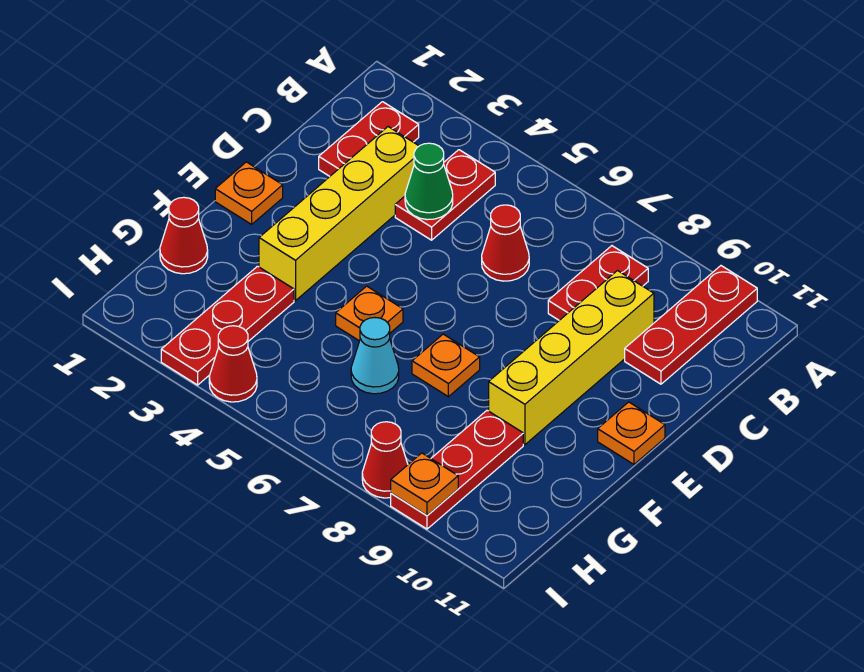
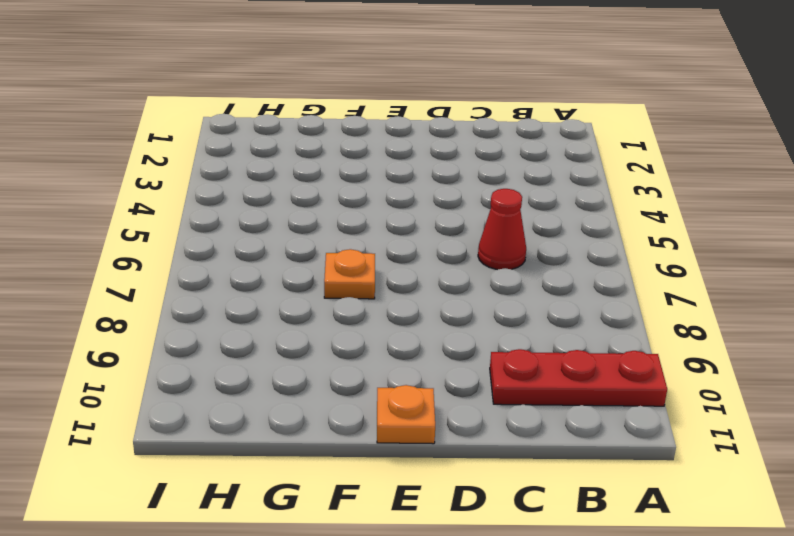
none -> red plate B2:C2 level 1
none -> red plate B4:C4 level 1
none -> red plate B8:C8 level 1

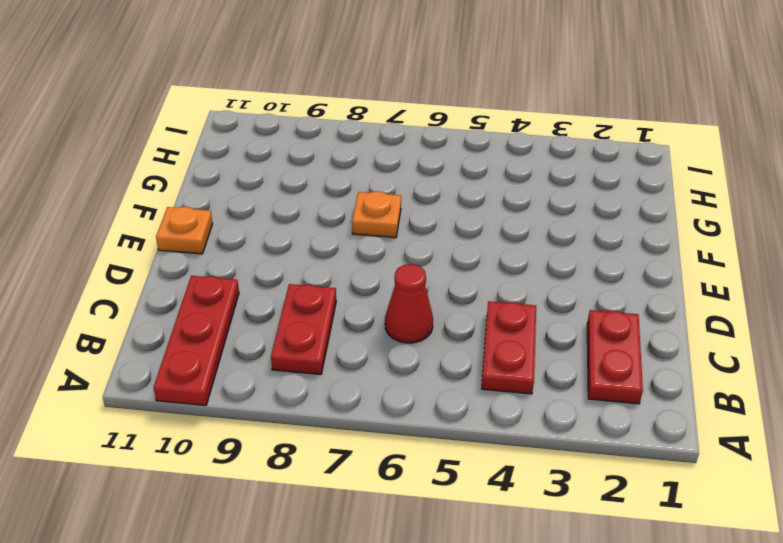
none -> yellow brick C3:F3 level 1
none -> yellow brick C9:F9 level 1
none -> orange plate E1 level 1

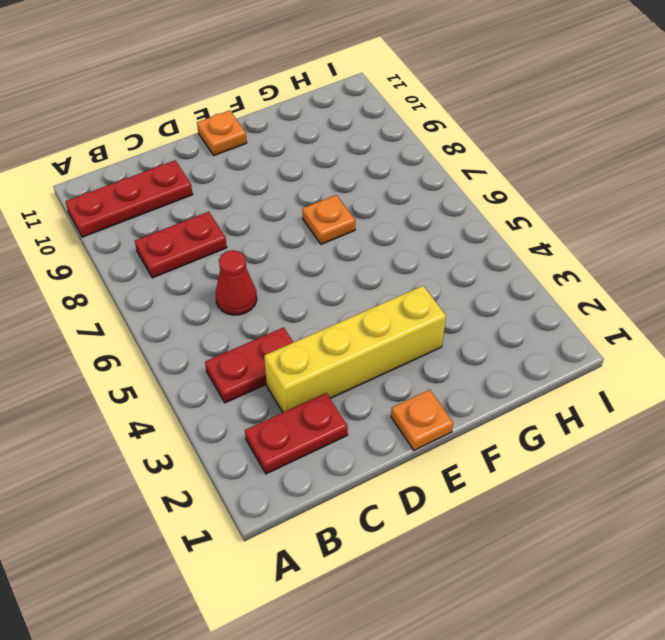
none -> yellow brick C9:F9 level 1
none -> orange plate F5 level 1
none -> red cone G1 level 1

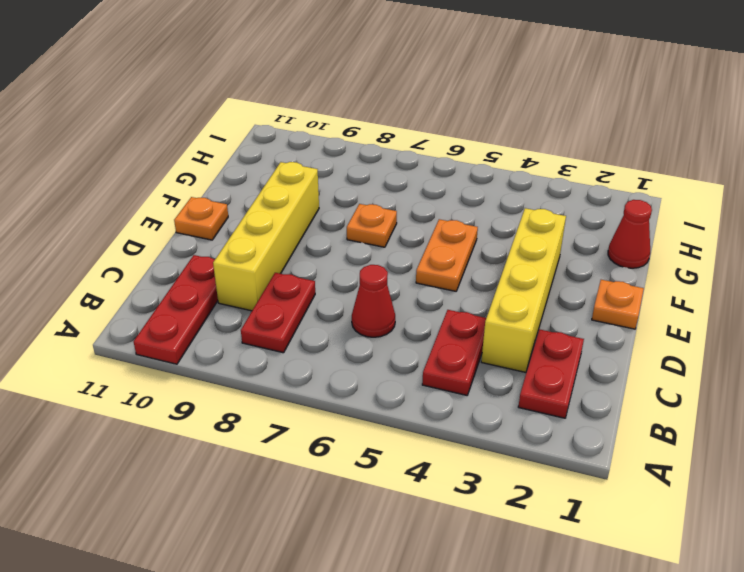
orange plate E5:F5 level 1 -> orange plate F5 level 1
none -> red plate G3:I3 level 1
none -> cyan cone G6 level 1
none -> red plate G9:I9 level 1

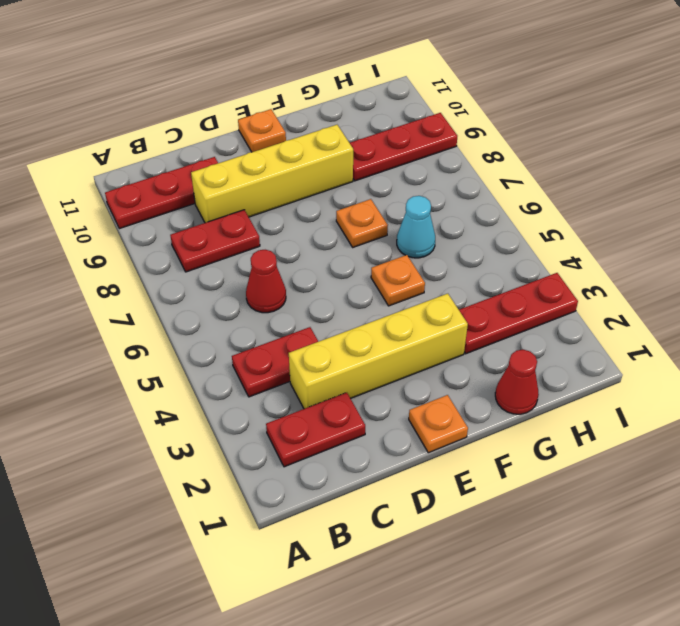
none -> red cone I4 level 1
none -> red cone I8 level 1
none -> green cone C4 level 2

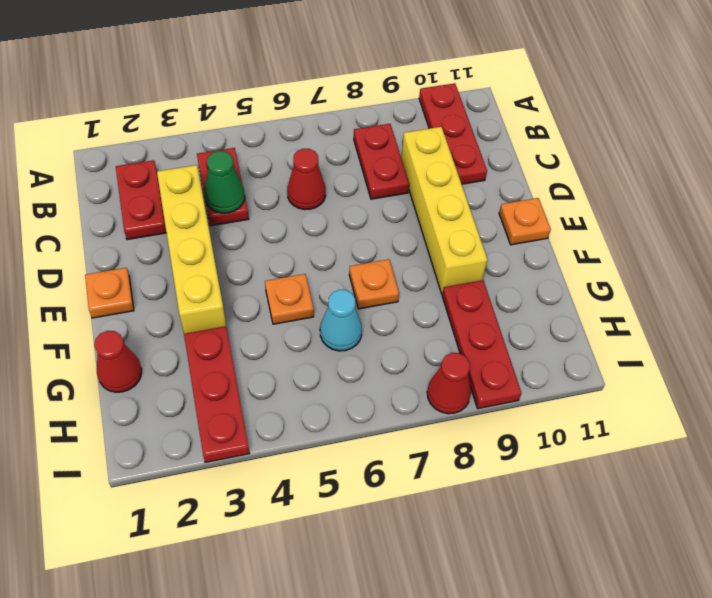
none -> red cone I4 level 1
none -> orange plate I9 level 2

